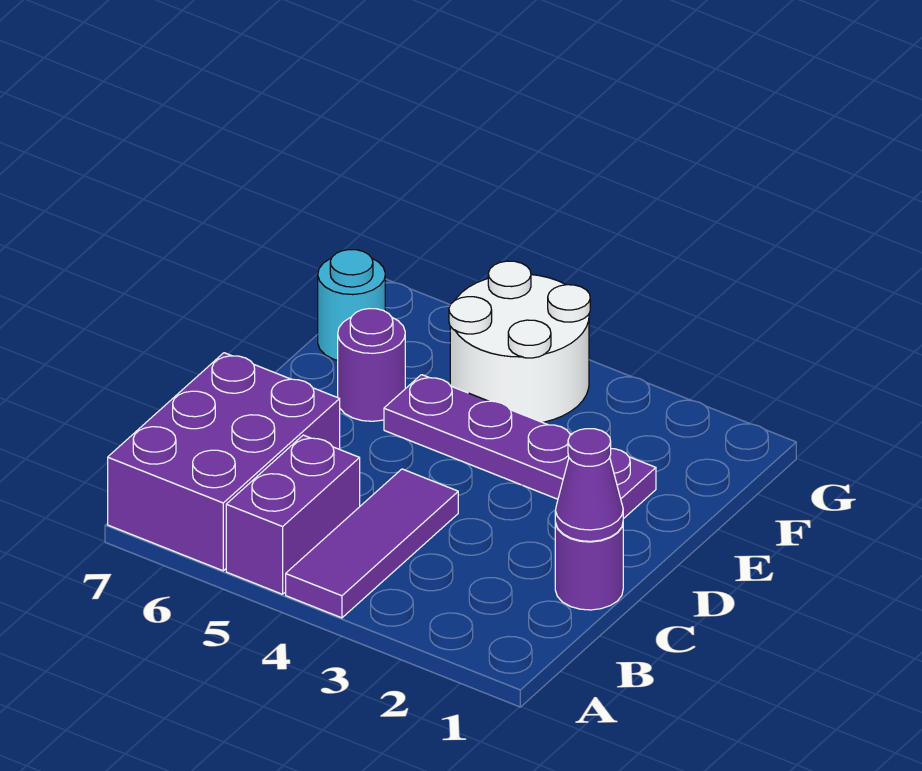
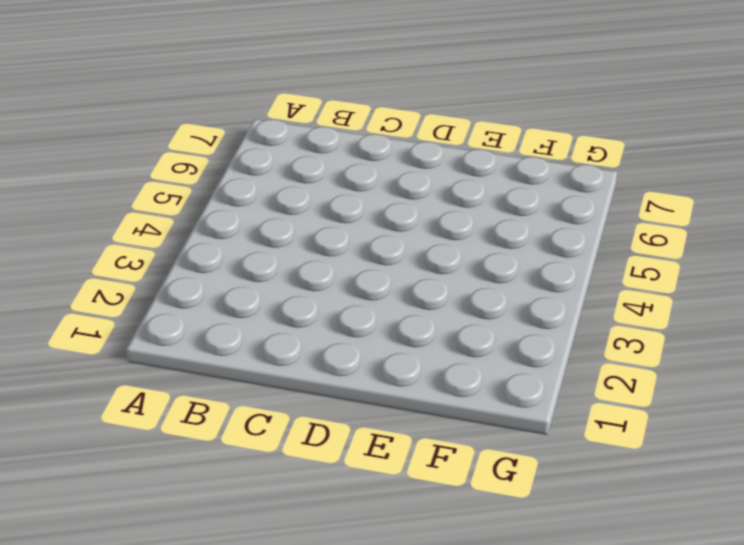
none -> purple tile A4:C4 level 1
none -> purple brick A5:B5 level 1

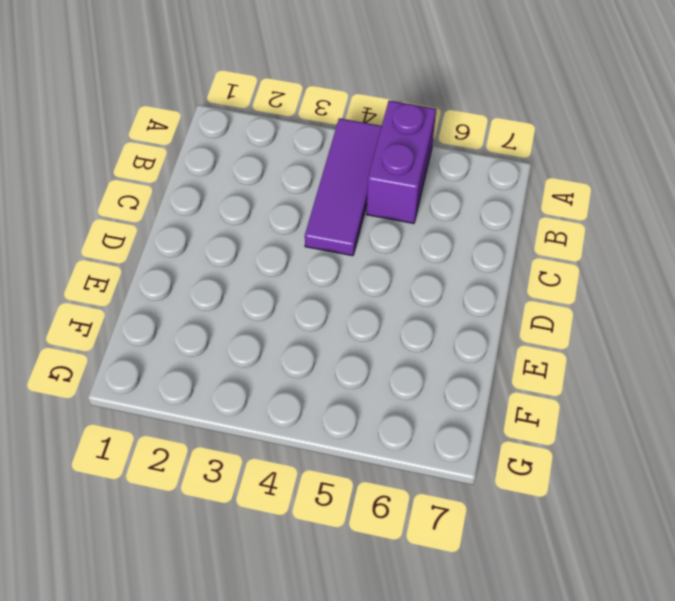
none -> purple brick A6:C7 level 1
none -> purple round brick C1 level 1

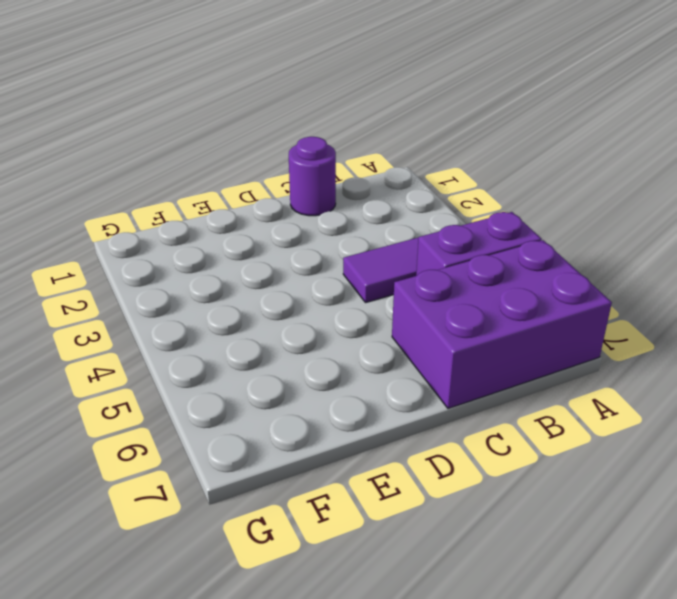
none -> purple plate E2:E5 level 1
none -> purple round brick E6 level 1

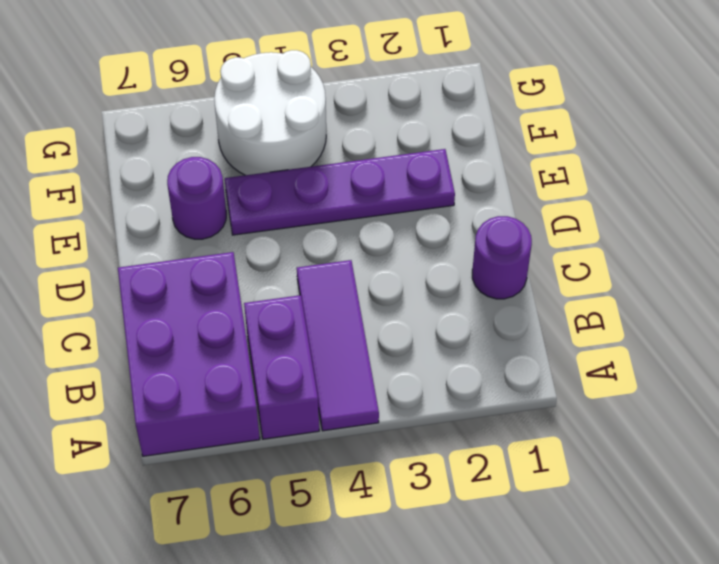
none -> cyan round brick F7 level 1
none -> purple cone C1 level 2

